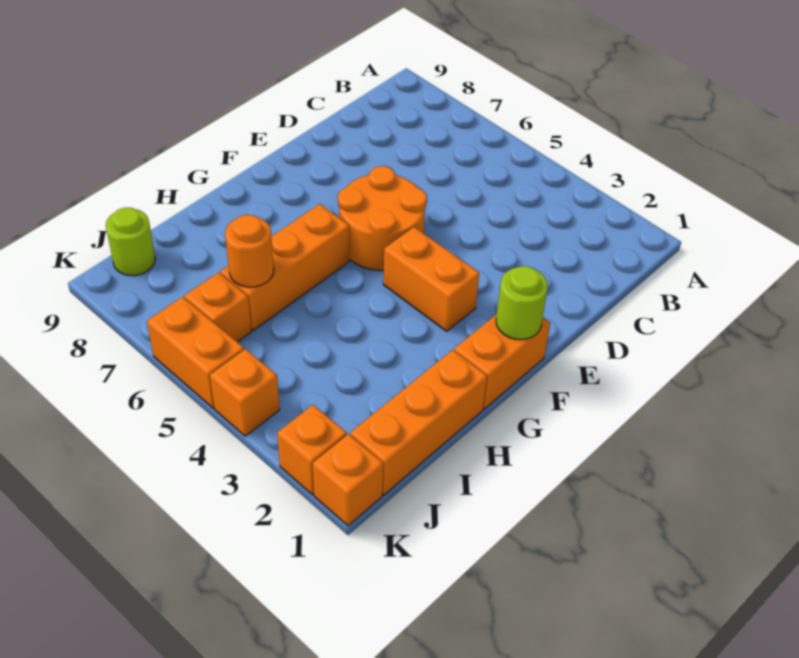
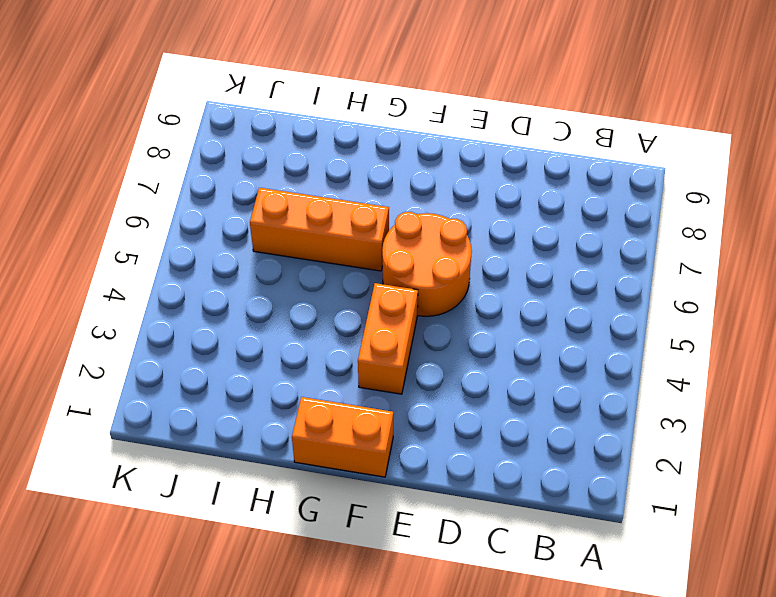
none -> orange brick H1:J1 level 1
none -> orange brick J6 level 1
none -> lime round brick J9 level 1

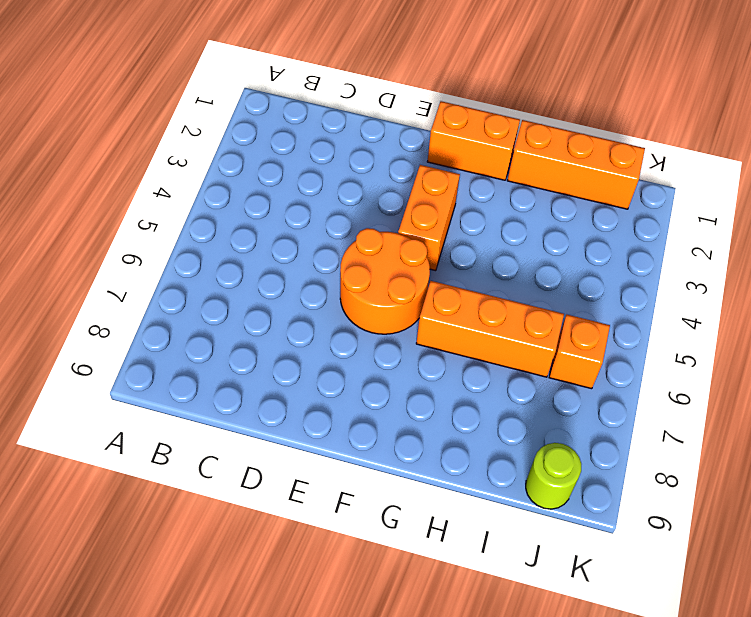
none -> orange brick K1 level 1
none -> orange brick K2 level 1
none -> orange brick K4 level 1

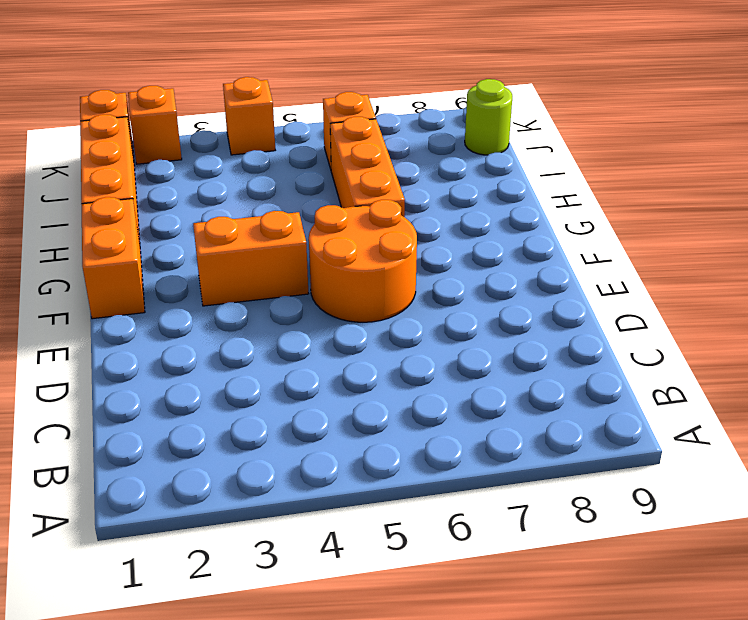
none -> orange brick K5:K6 level 1
none -> lime round brick F1 level 2
none -> orange round brick I6 level 2

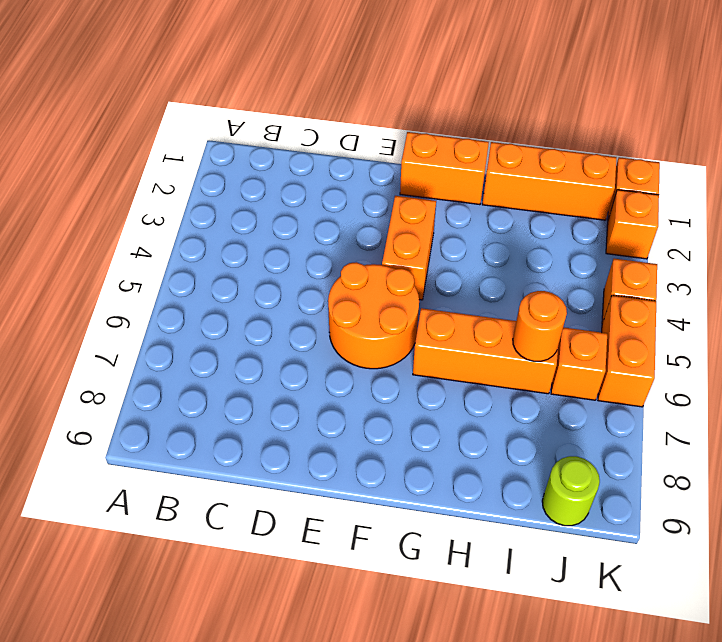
none -> lime round brick F1 level 2

